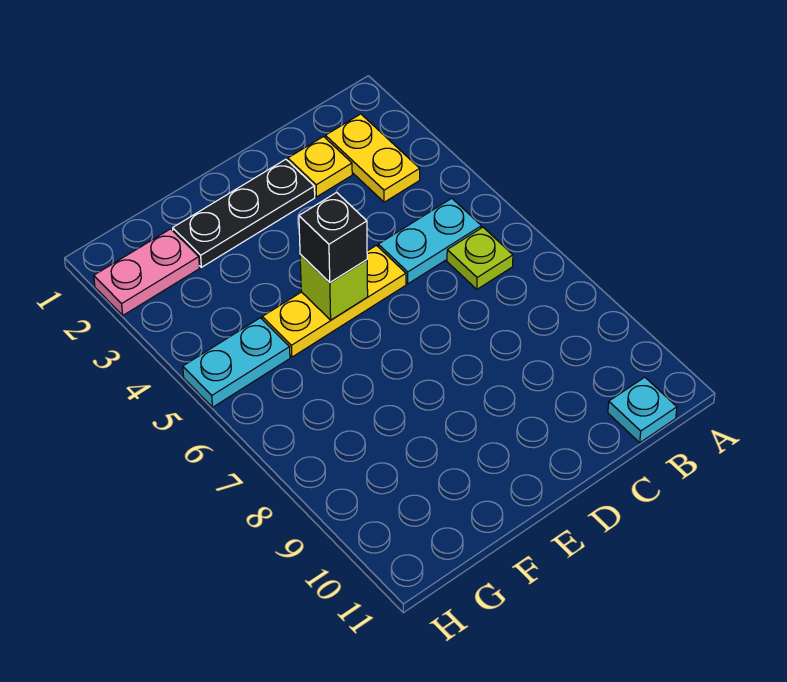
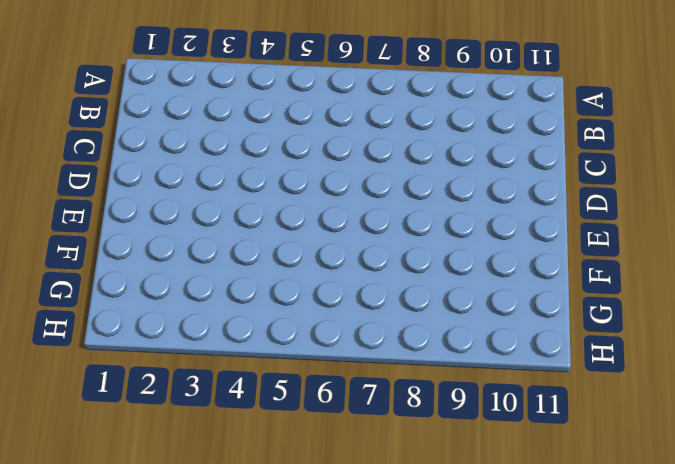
none -> yellow plate B2:B3 level 1
none -> cyan plate B5:C5 level 1

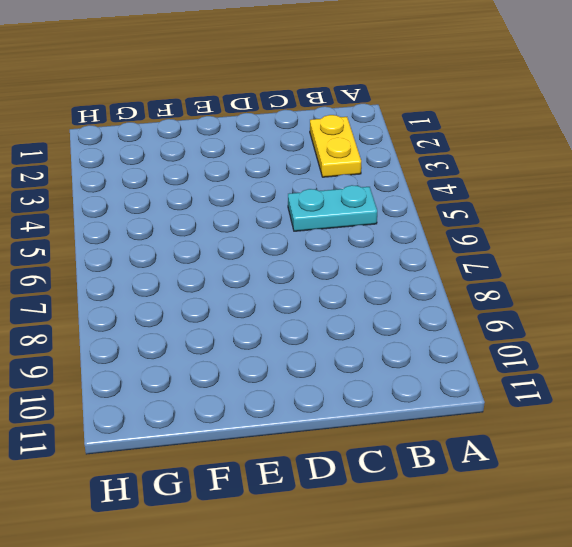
none -> lime plate B6 level 1
none -> cyan plate B11 level 1

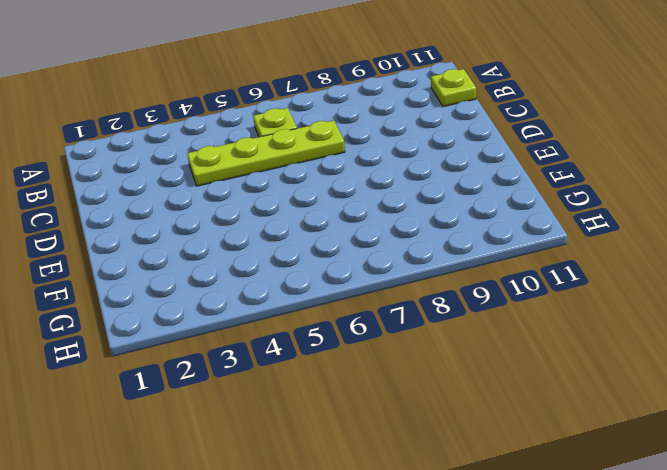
lime plate B11 level 1 -> cyan plate B11 level 1
lime plate C4:C7 level 1 -> cyan plate B5:C5 level 1
none -> yellow plate B2:B3 level 1
none -> yellow plate C2 level 1

